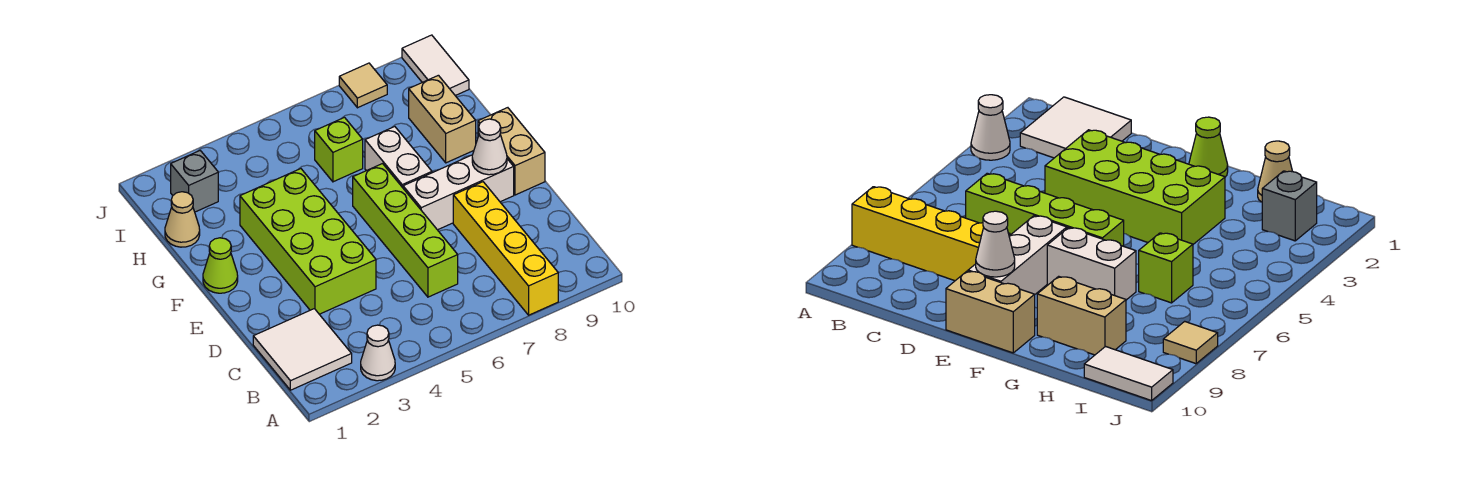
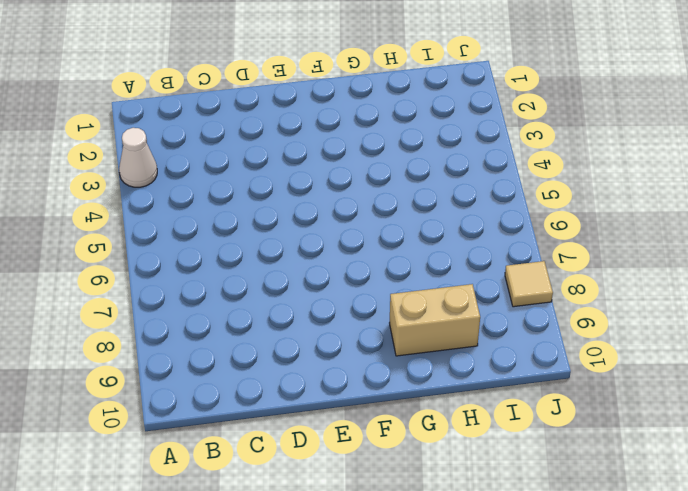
none -> yellow brick A8:D8 level 1
none -> white tile B1:C2 level 1
none -> lime brick C6:F6 level 1

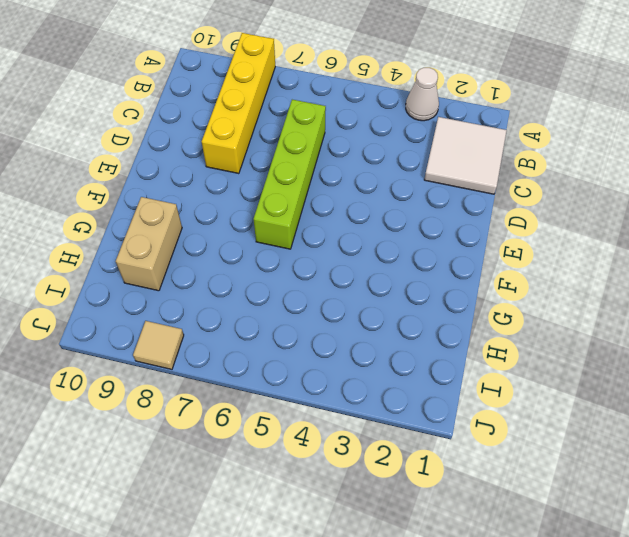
none -> lime brick D3:G4 level 1
none -> white brick E7:E9 level 1
none -> tan brick E10:F10 level 1

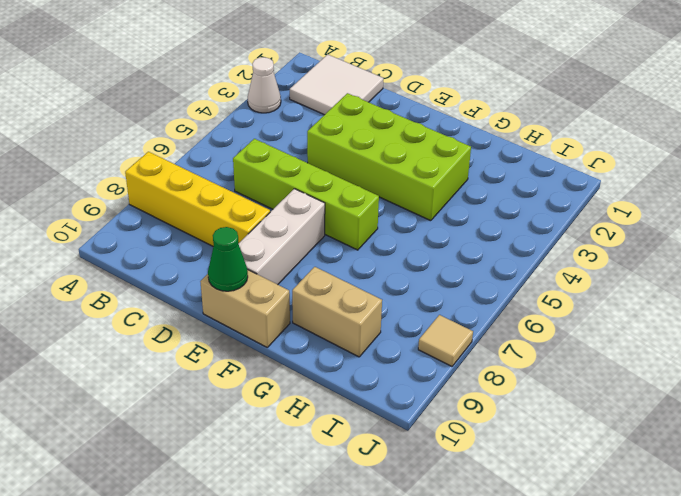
green cone E10 level 2 -> none
none -> lime cone F1 level 1
none -> white brick F7:G7 level 1
none -> tan cone H1 level 1

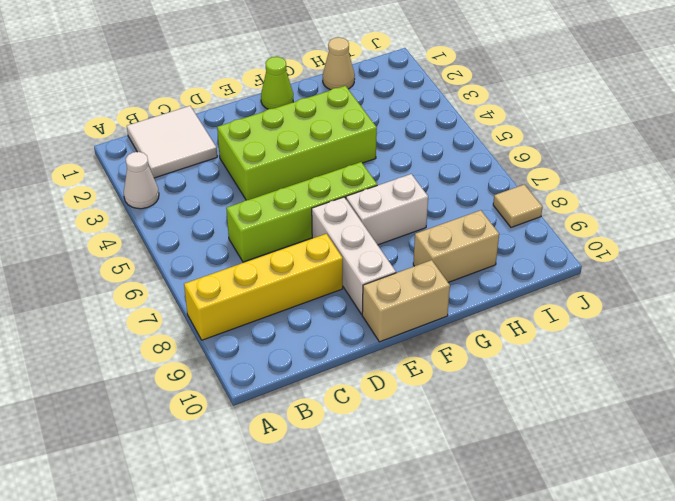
none -> lime brick H6 level 1
none -> grey brick I2 level 1
none -> white tile I10:J10 level 1

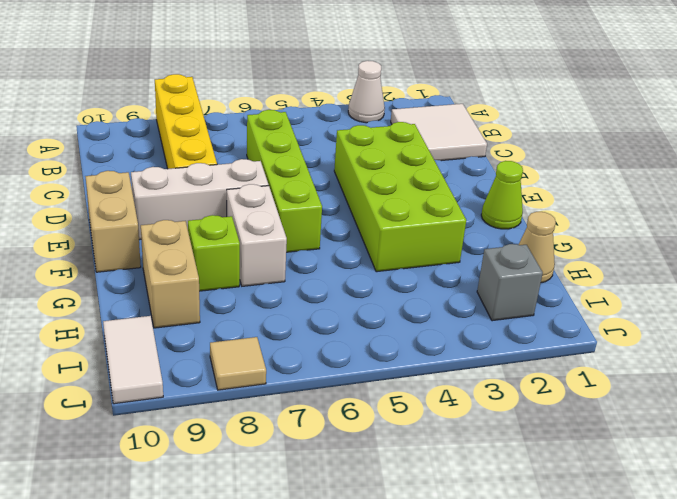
lime brick G8 level 1 -> lime brick H6 level 1
none -> white cone E9 level 2

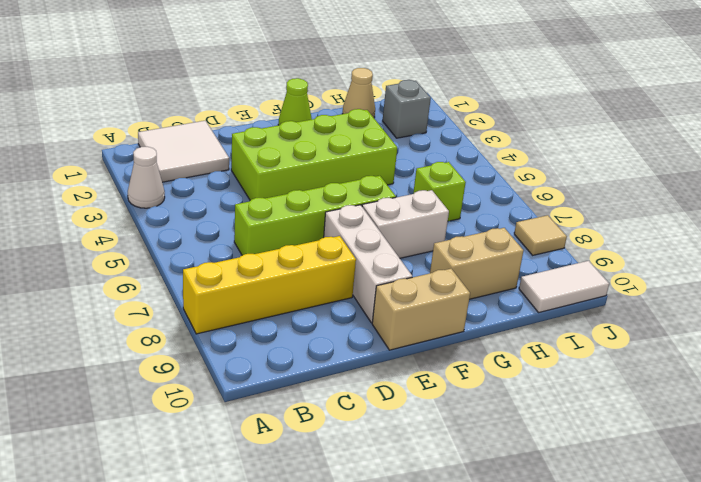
none -> white cone E9 level 2

